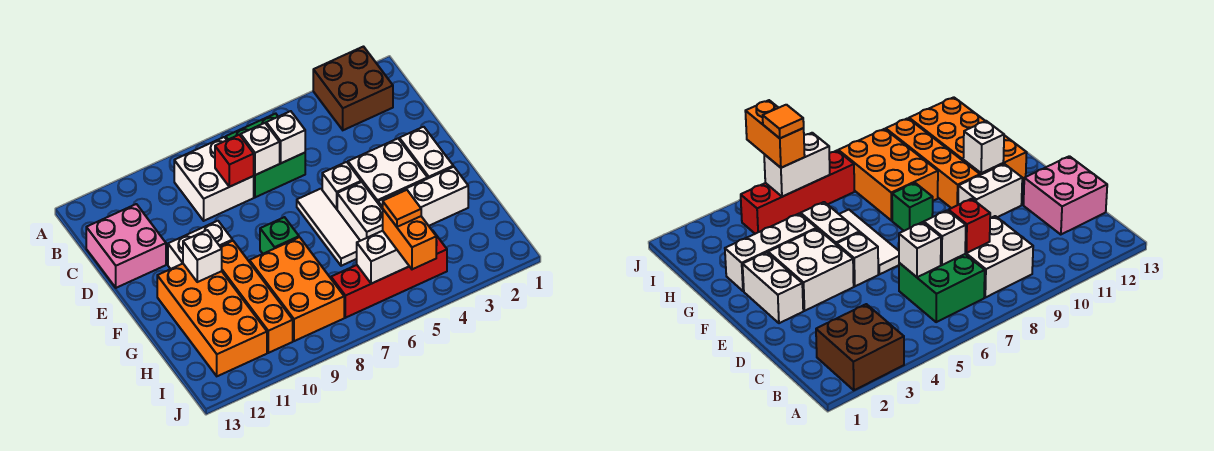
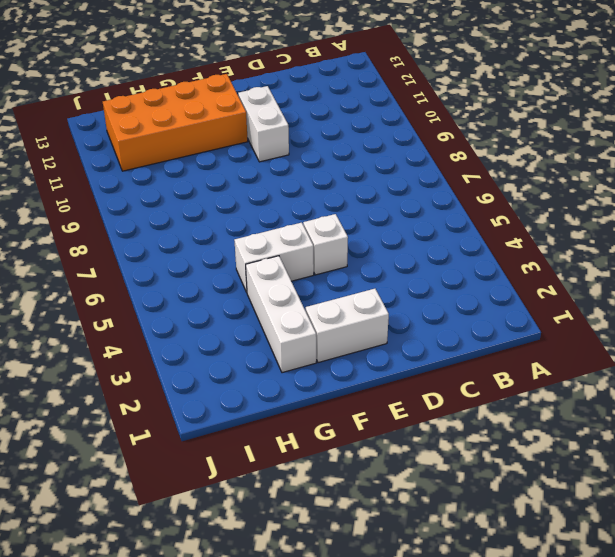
none -> brown brick A2:B3 level 1
none -> green brick B6:C7 level 1
none -> white brick B8:C9 level 1

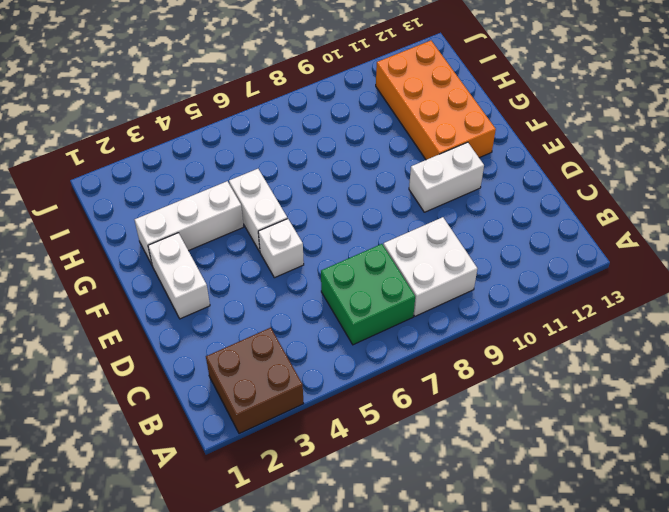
none -> pink brick C12:D13 level 1
none -> white brick E3:F4 level 1
none -> white tile E6:G6 level 1

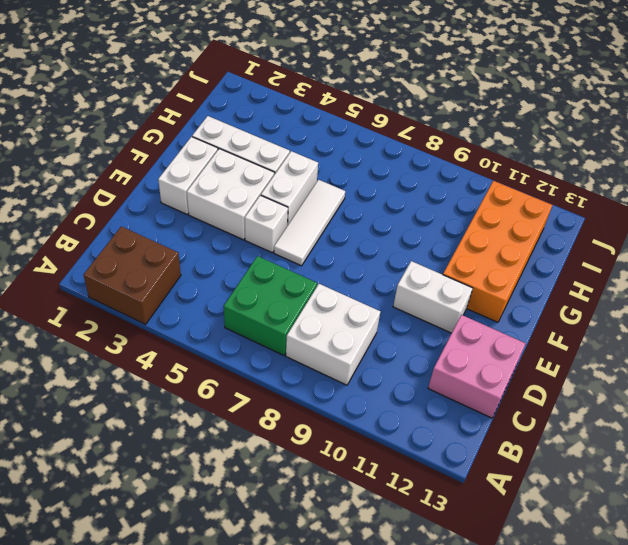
none -> green brick F8 level 1
none -> orange brick F10:I10 level 1
none -> orange brick G8:I9 level 1

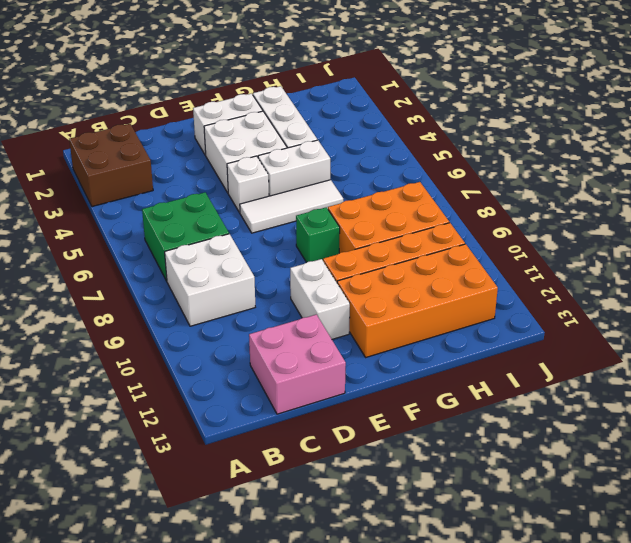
none -> red brick I4:I7 level 1
none -> white brick C6 level 2
none -> white brick C7 level 2

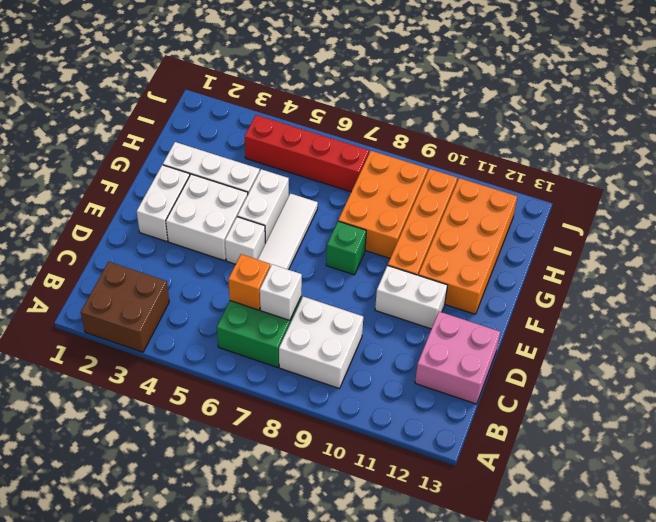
orange brick C6 level 2 -> white brick C6 level 2
none -> red brick C8 level 2
none -> white brick F11 level 2
none -> white brick I5:I6 level 2

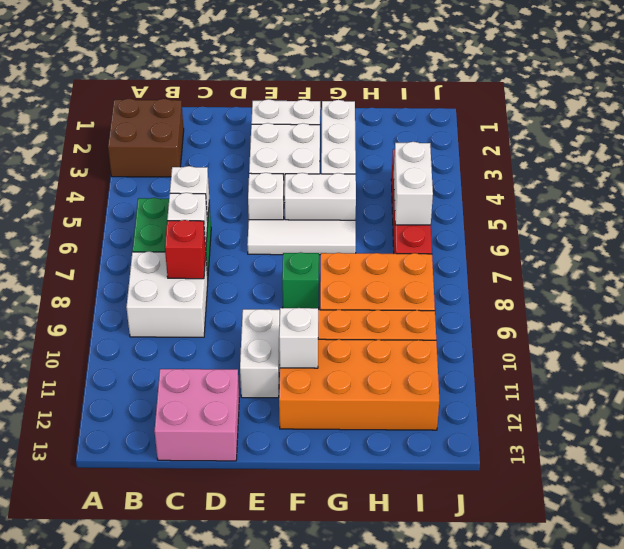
none -> orange brick I5:J5 level 3
none -> orange tile I5 level 4

